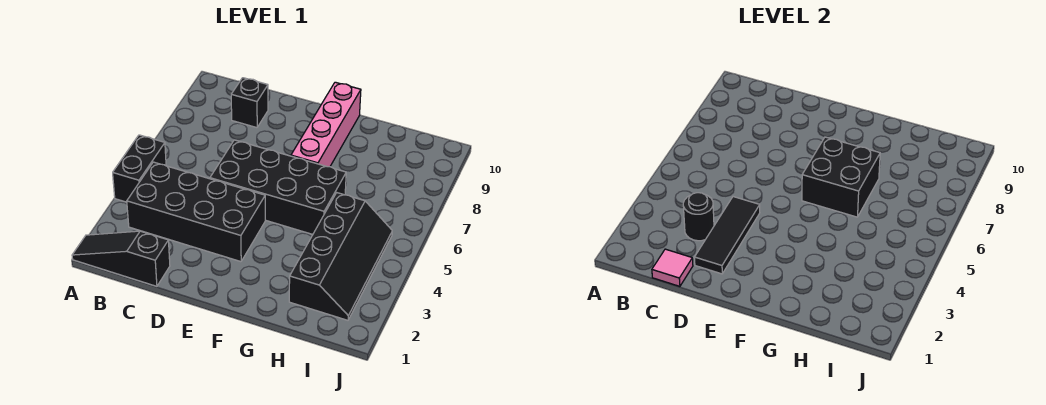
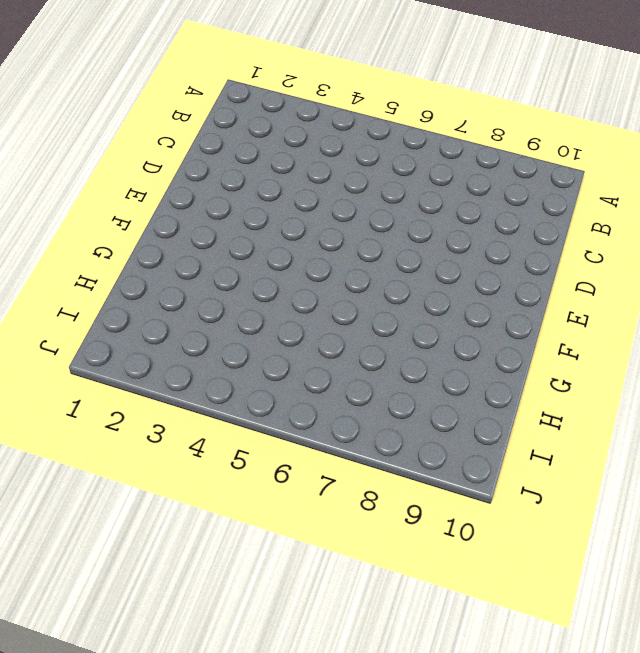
none -> black slope A1:C1 level 1 top C
none -> black brick A4:A5 level 1

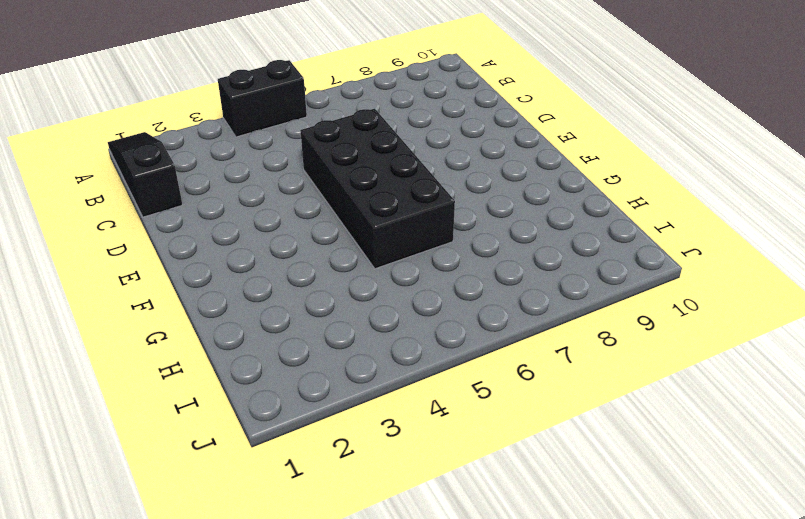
none -> black brick B3:E4 level 1
none -> black brick C9 level 1

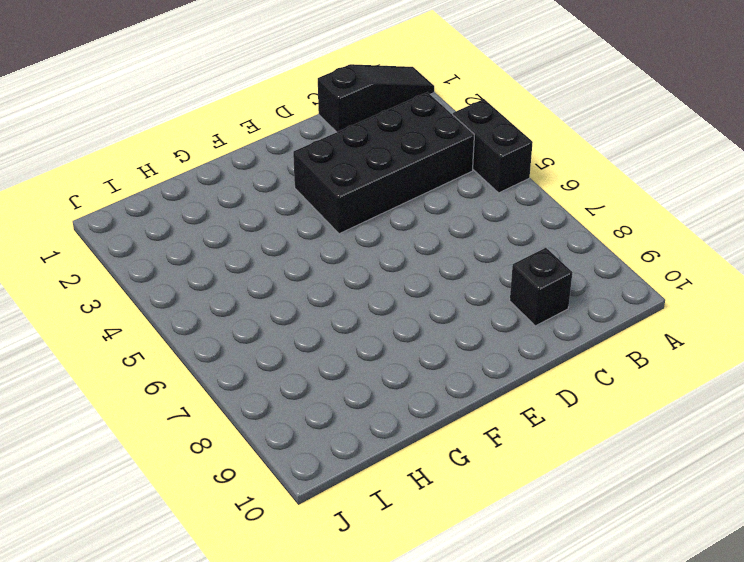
none -> black brick D5:G6 level 1
none -> pink brick F7:F10 level 1

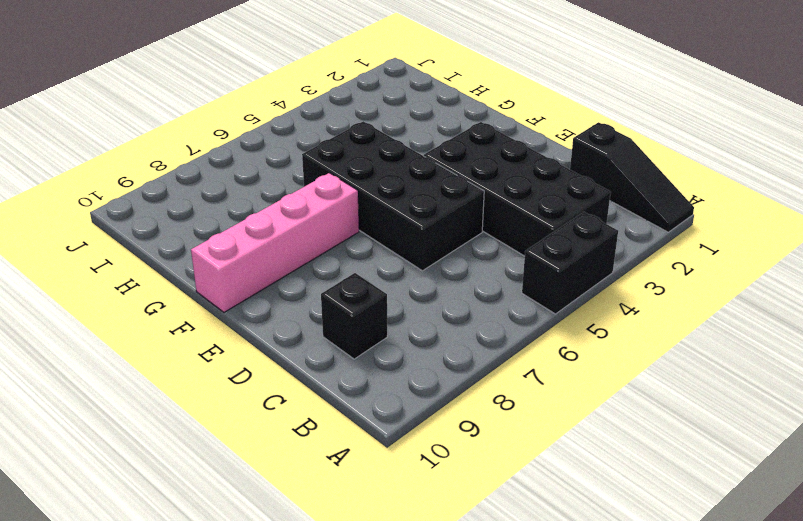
none -> black slope H2:I5 level 1 top H
none -> pink tile C1 level 2

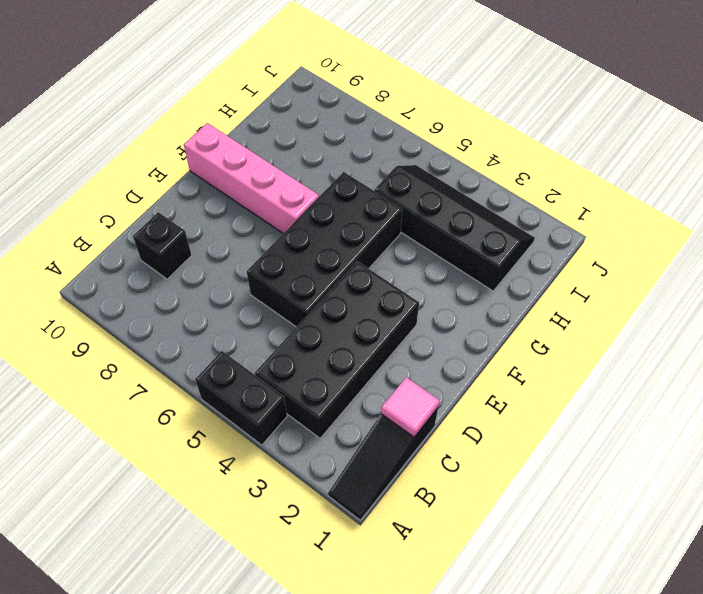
none -> black round brick C3 level 2
none -> black tile D2:D4 level 2

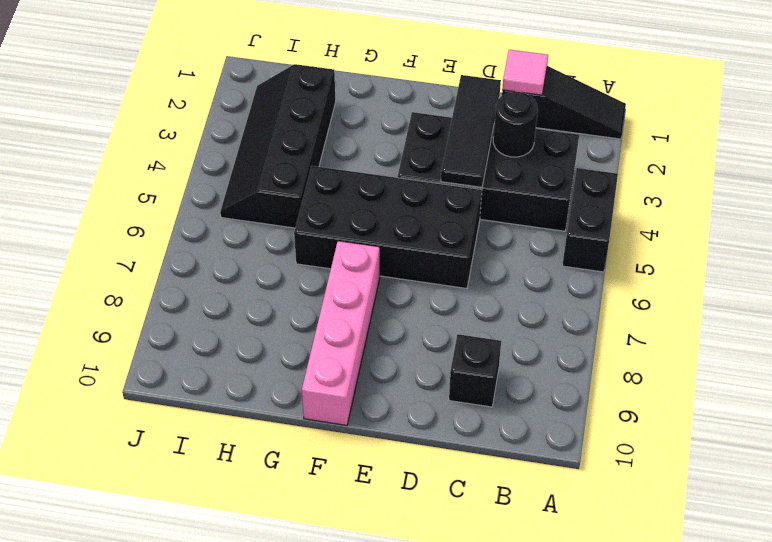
none -> black brick F6:G7 level 2

